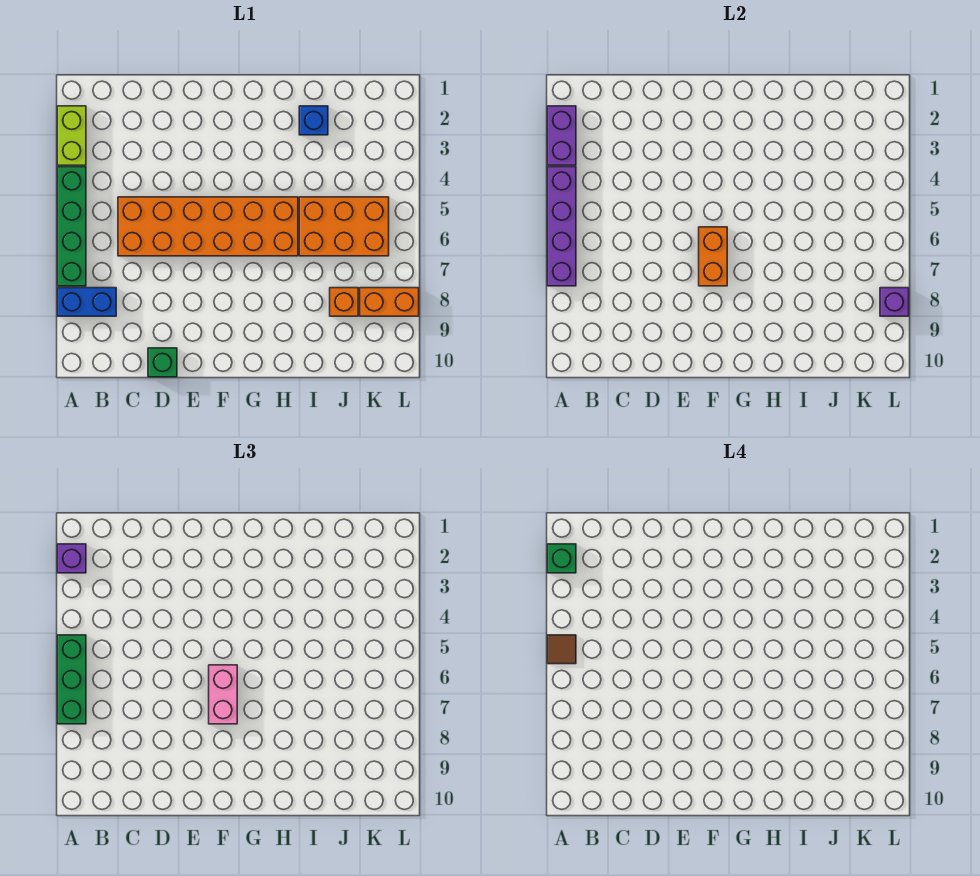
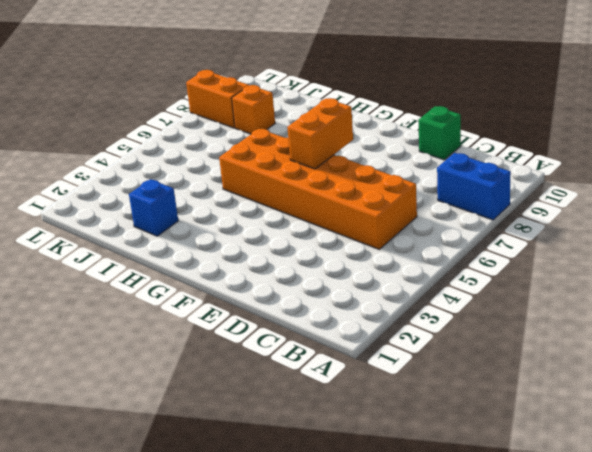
none -> lime brick A2:A3 level 1
none -> green brick A4:A7 level 1
none -> orange brick I5:K6 level 1

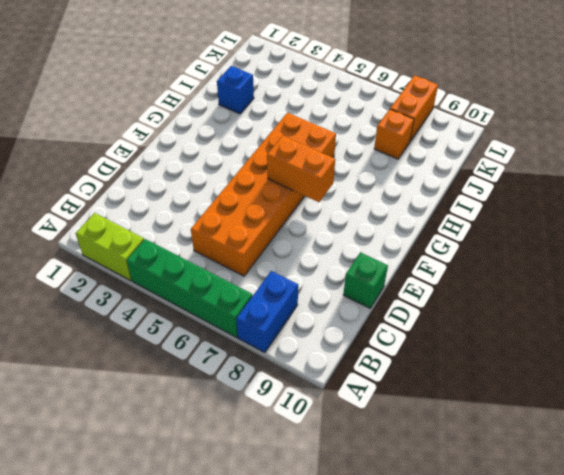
none -> orange brick I5:K6 level 1
none -> purple brick A2:A3 level 2
none -> purple brick A4:A7 level 2

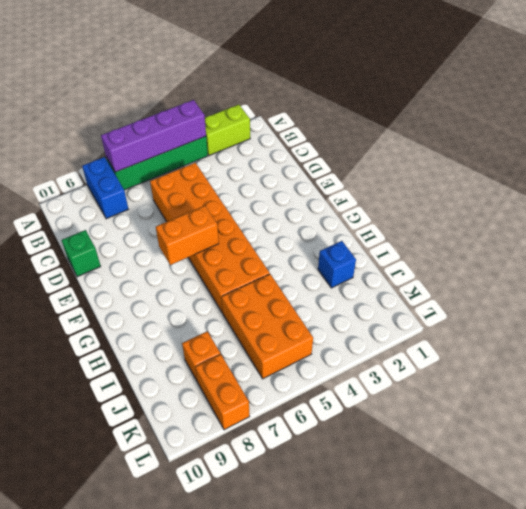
none -> purple brick A2:A3 level 2
none -> purple brick L8 level 2
none -> purple brick A2 level 3

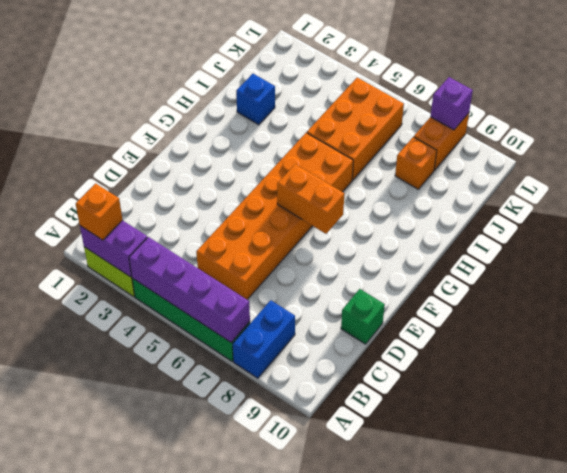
orange brick A2 level 3 -> purple brick A2 level 3
none -> green brick A5:A7 level 3
none -> pink brick F6:F7 level 3
none -> green brick A2 level 4

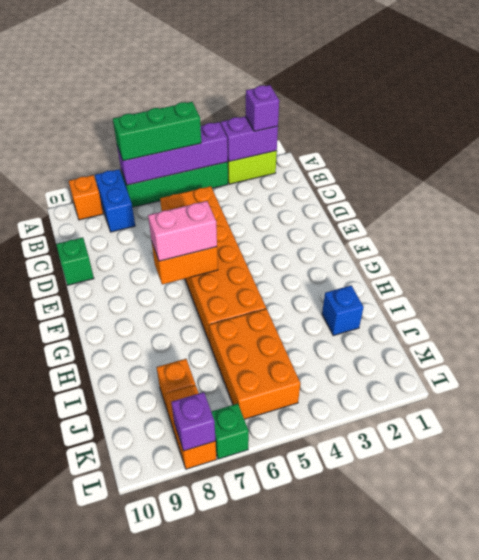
orange brick A9 level 1 -> none
green brick L7 level 1 -> green brick A2 level 4
none -> brown tile A5 level 4

